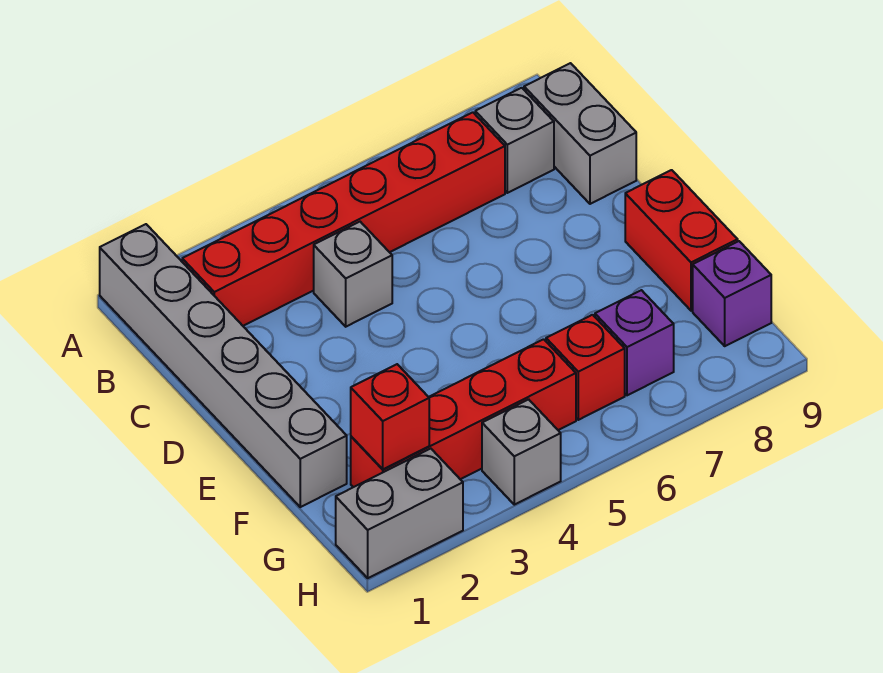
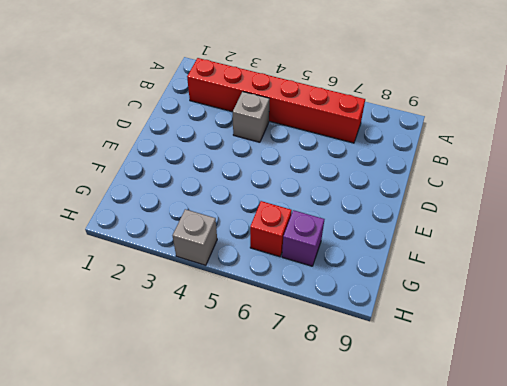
none -> grey brick A1:F1 level 1
none -> grey brick B8 level 1
none -> grey brick B9:C9 level 1

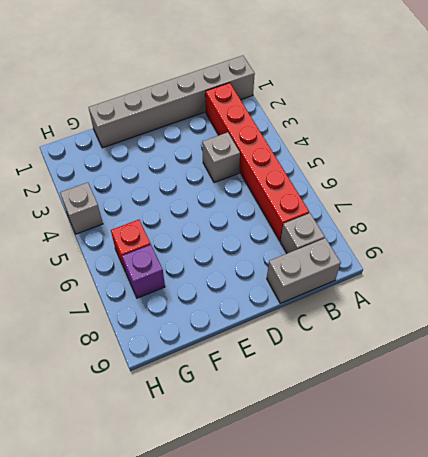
none -> red brick E9:F9 level 1
none -> red brick G2:G5 level 1
none -> purple brick G9 level 1

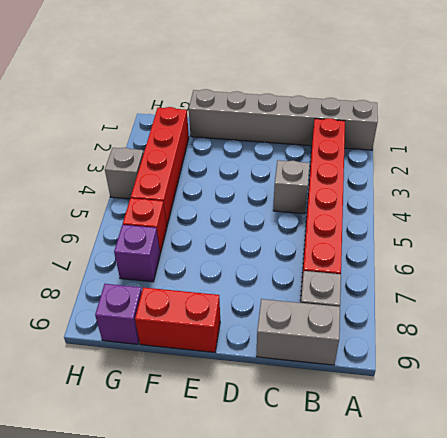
none -> grey brick H1:H2 level 1
none -> red brick G2 level 2

